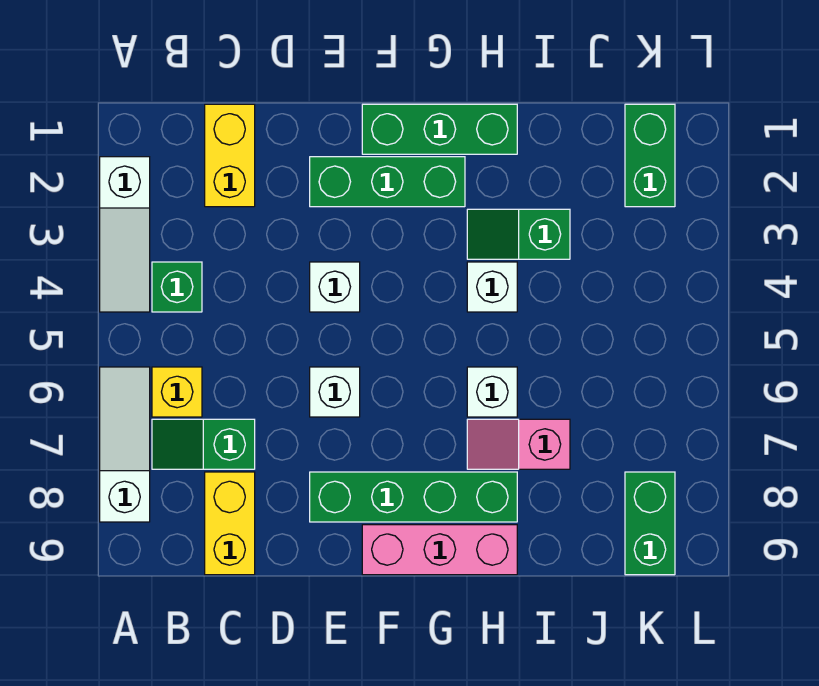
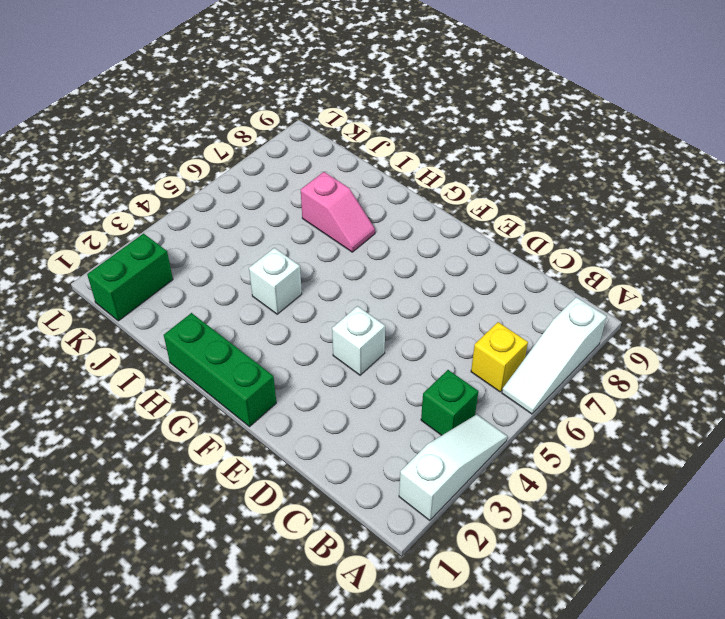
none -> green slope B7:C7 level 1 top C
none -> yellow brick C1:C2 level 1
none -> yellow brick C8:C9 level 1

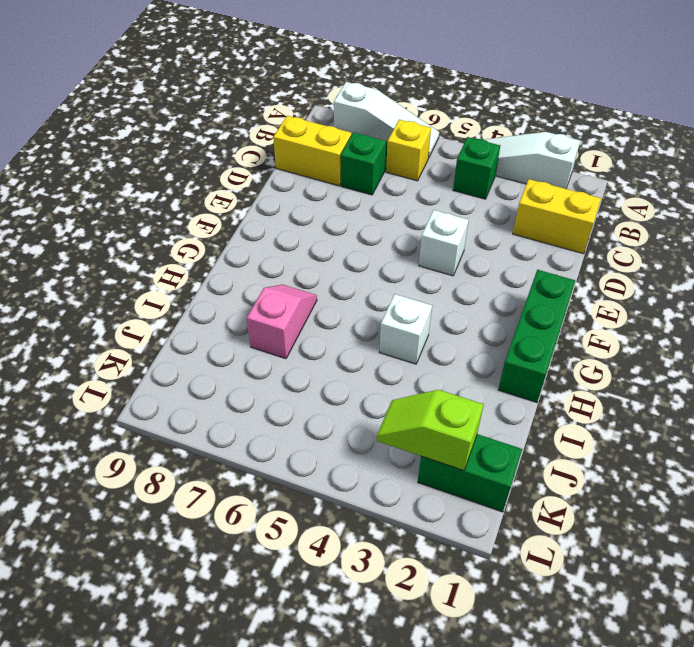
lime slope K2:K3 level 2 top 2 -> none
none -> green brick E2:G2 level 1
none -> white brick E6 level 1
none -> green brick E8:H8 level 1

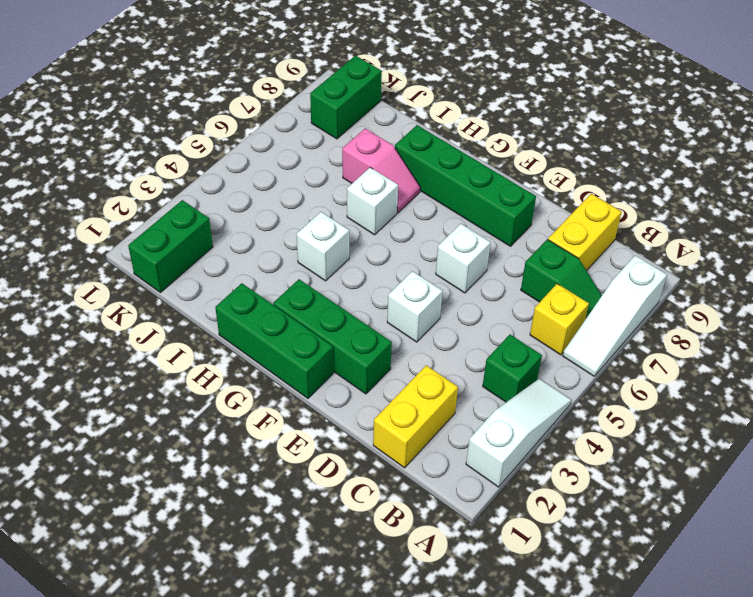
none -> pink brick F9:H9 level 1
none -> green slope H3:I3 level 1 top I

